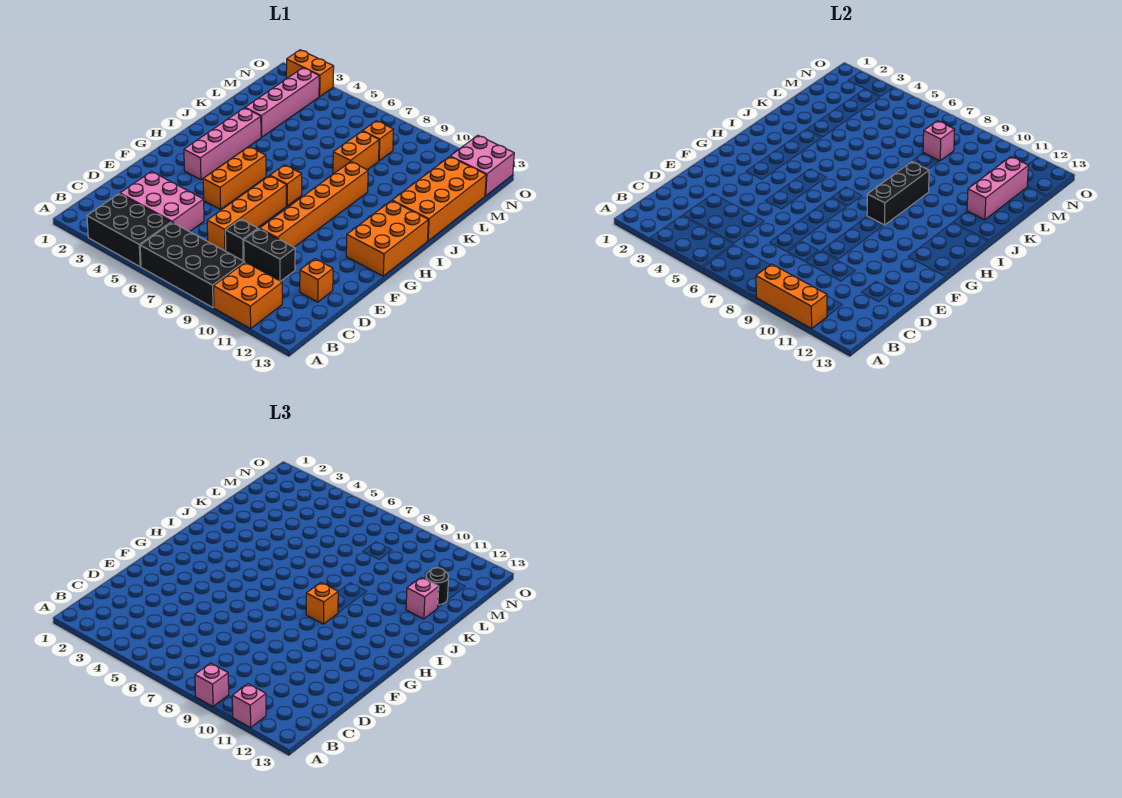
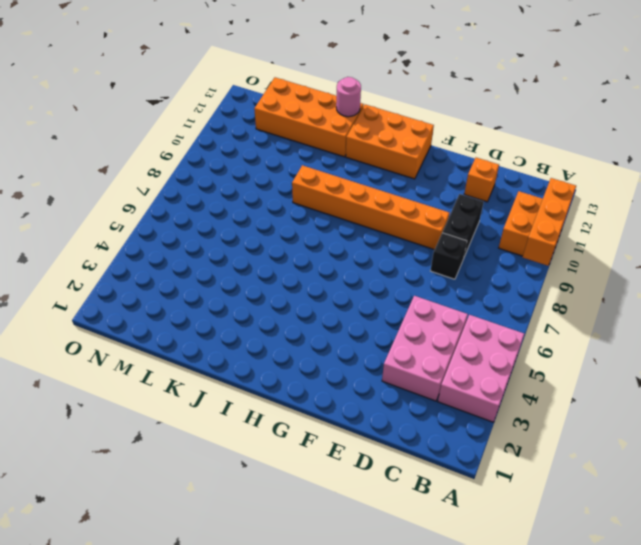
pink brick A3:B5 level 1 -> black brick A3:B5 level 1
pink round brick J13 level 2 -> none
none -> black brick A6:B9 level 1
none -> orange brick D7:G7 level 1
none -> orange brick F5:H5 level 1

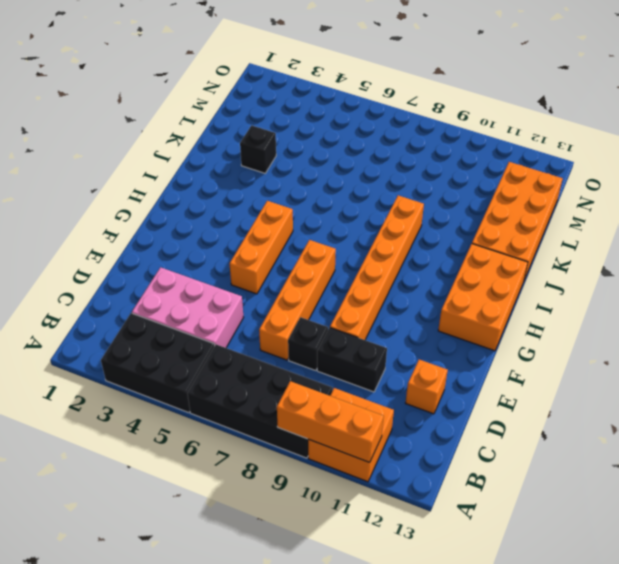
black brick K3 level 1 -> pink brick K3:N3 level 1
none -> pink brick G3:J3 level 1
none -> orange brick H7 level 1
none -> orange brick K8:L8 level 1

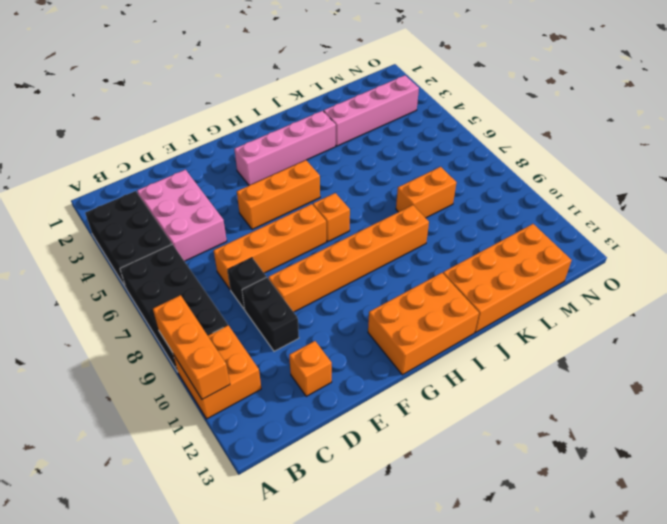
none -> orange brick M8 level 1
none -> pink brick N12:O13 level 1
none -> orange brick O2:O3 level 1

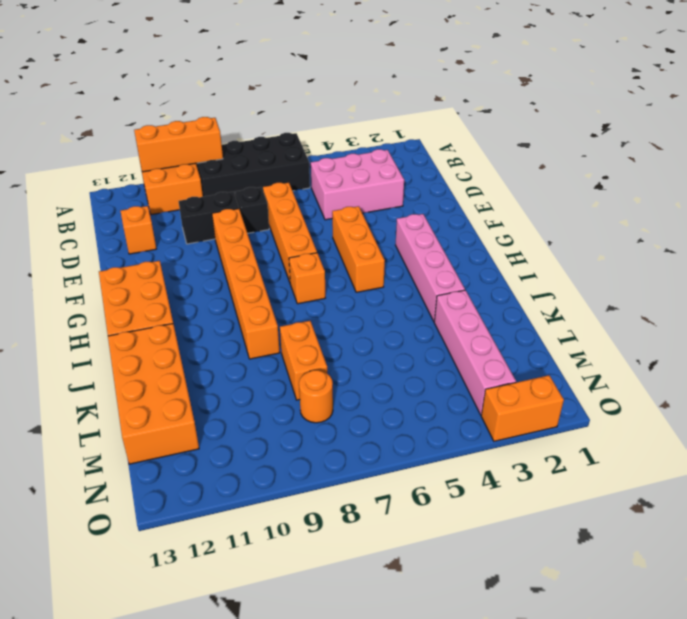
orange round brick M8 level 1 -> orange brick M8 level 1
none -> black brick A3:B5 level 1
none -> pink brick N12:O13 level 1
none -> black brick H9:J9 level 2

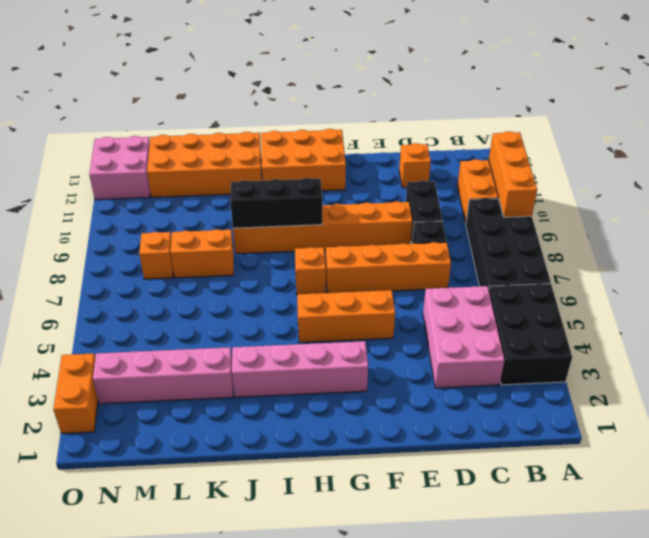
none -> pink brick K12:M12 level 2
none -> pink brick M8 level 2
none -> pink brick A9 level 3

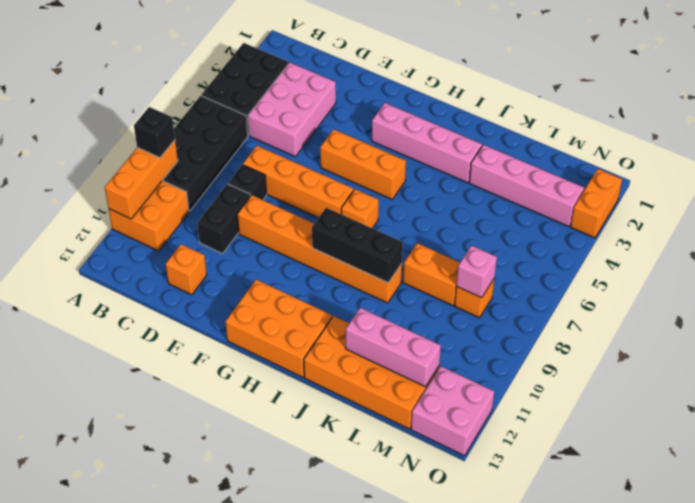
black brick A9 level 3 -> pink brick A9 level 3
none -> pink brick A11 level 3
none -> orange brick H9 level 3
none -> pink brick K12 level 3

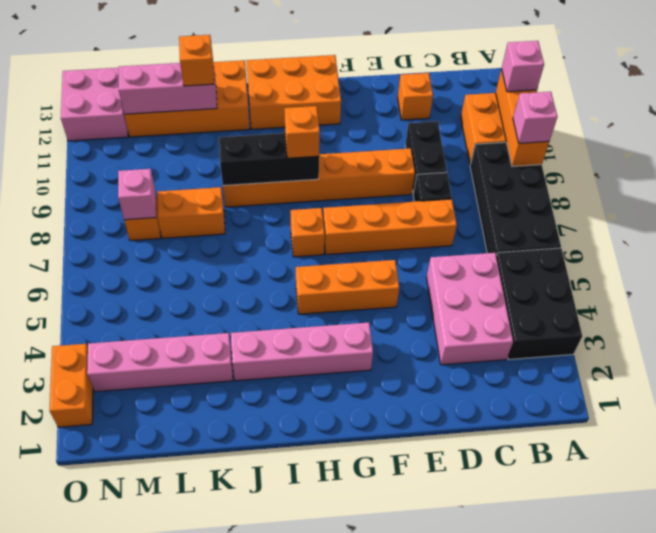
orange brick K12 level 3 -> pink brick K12 level 3
none -> black round brick L12 level 3

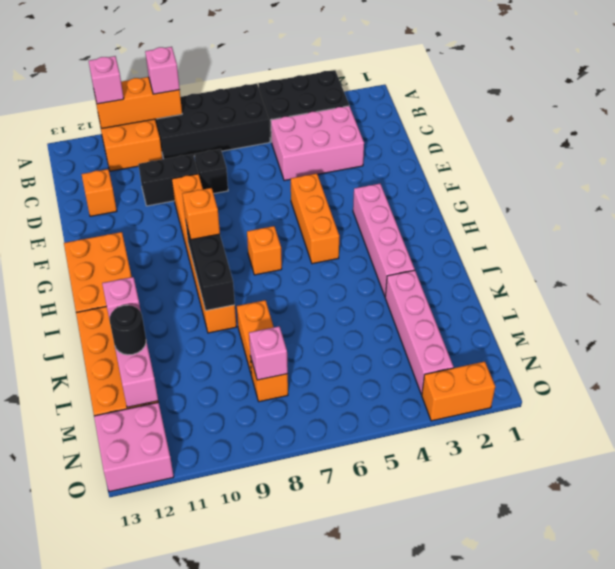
none -> orange brick D7:G7 level 1

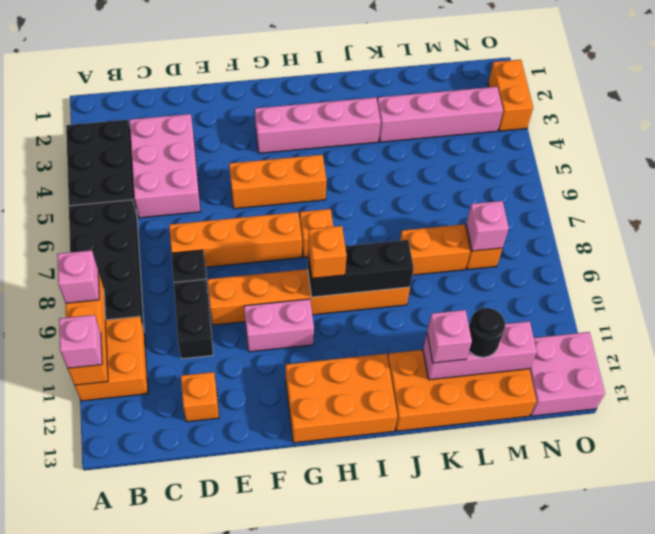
pink brick F10:G10 level 1 -> none

